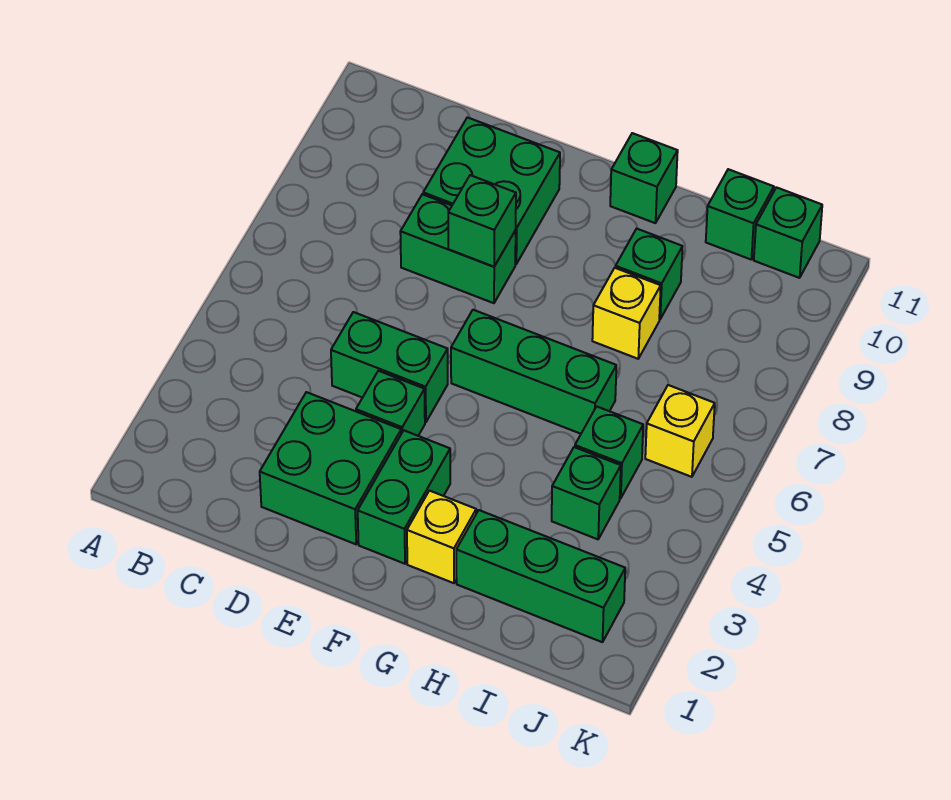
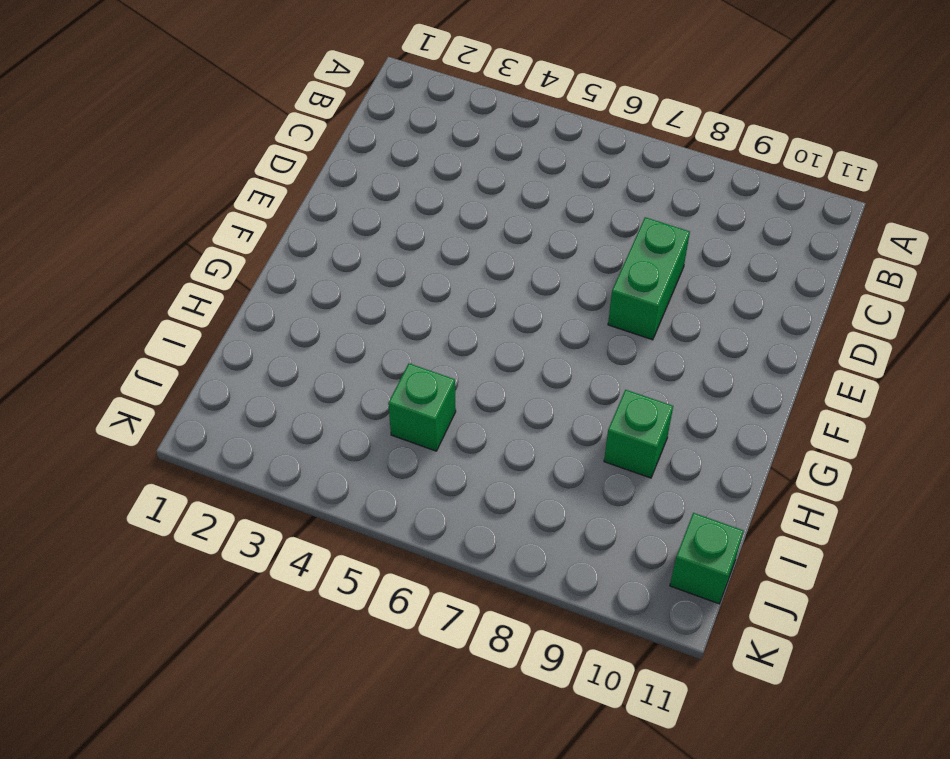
none -> green brick D2:E3 level 1
none -> green brick D5:E5 level 1
none -> green brick D9:E10 level 1

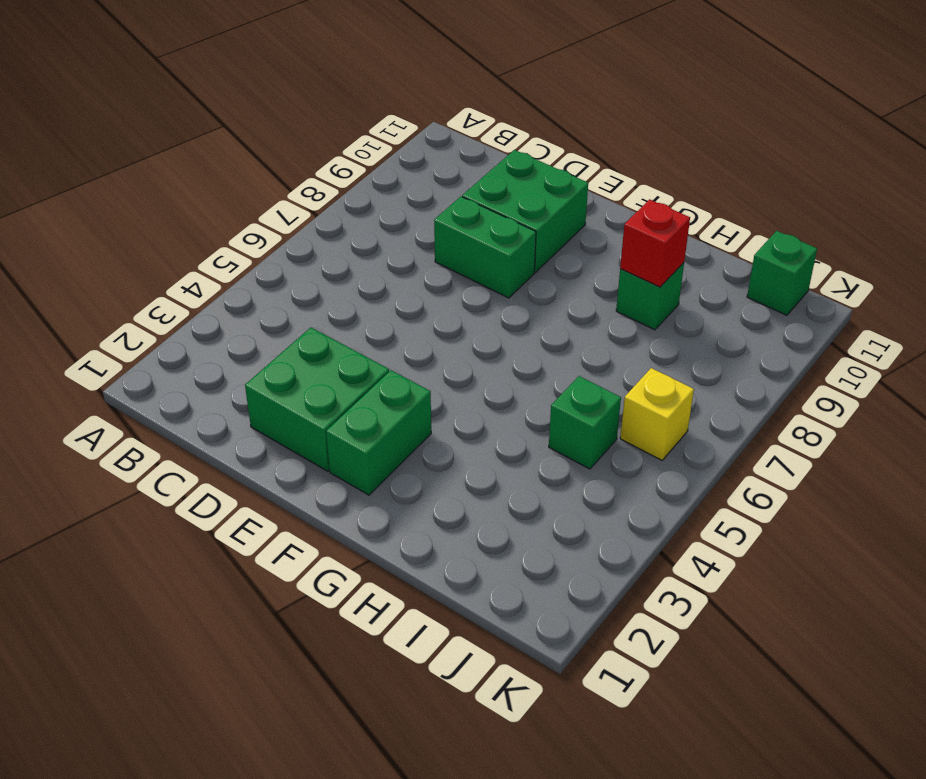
red brick H9 level 2 -> none
none -> green brick D5:E5 level 1
none -> green brick E4 level 1
none -> green brick F6:H6 level 1

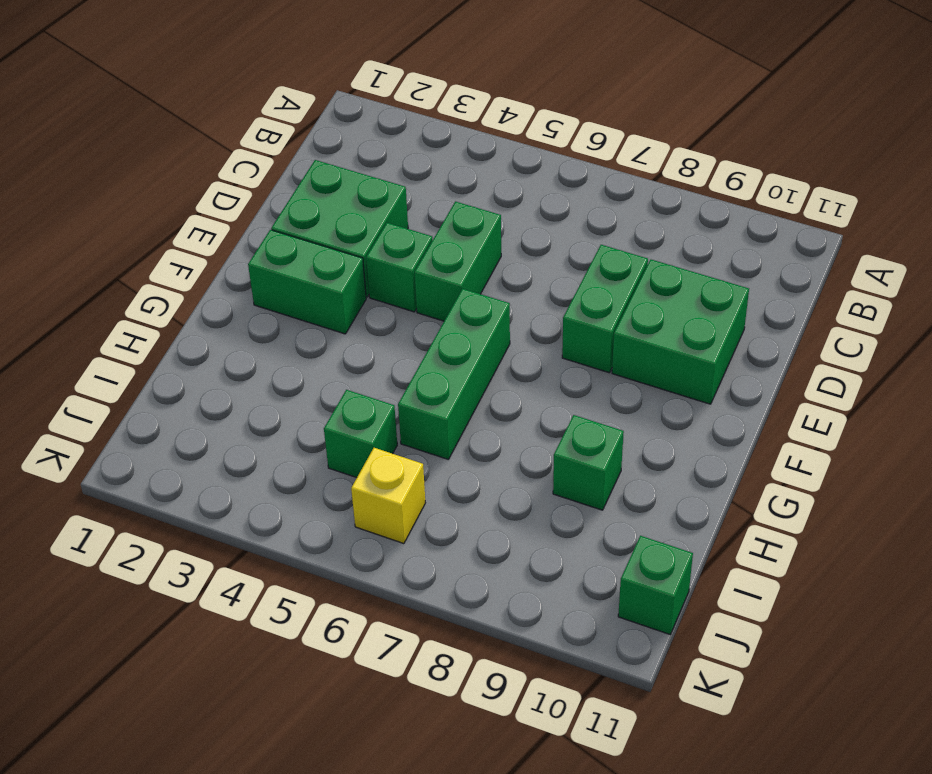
none -> yellow brick G2 level 1
none -> green brick G11 level 1
none -> green brick H2:J2 level 1

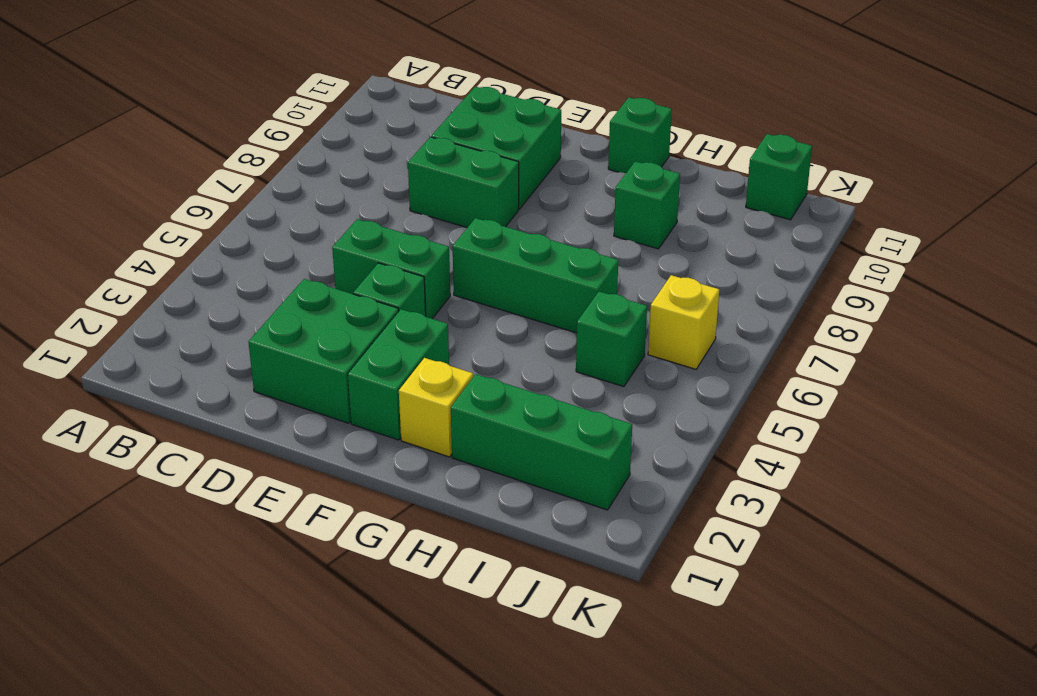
none -> yellow brick H8 level 1
none -> green brick I4 level 1
none -> green brick I11 level 1

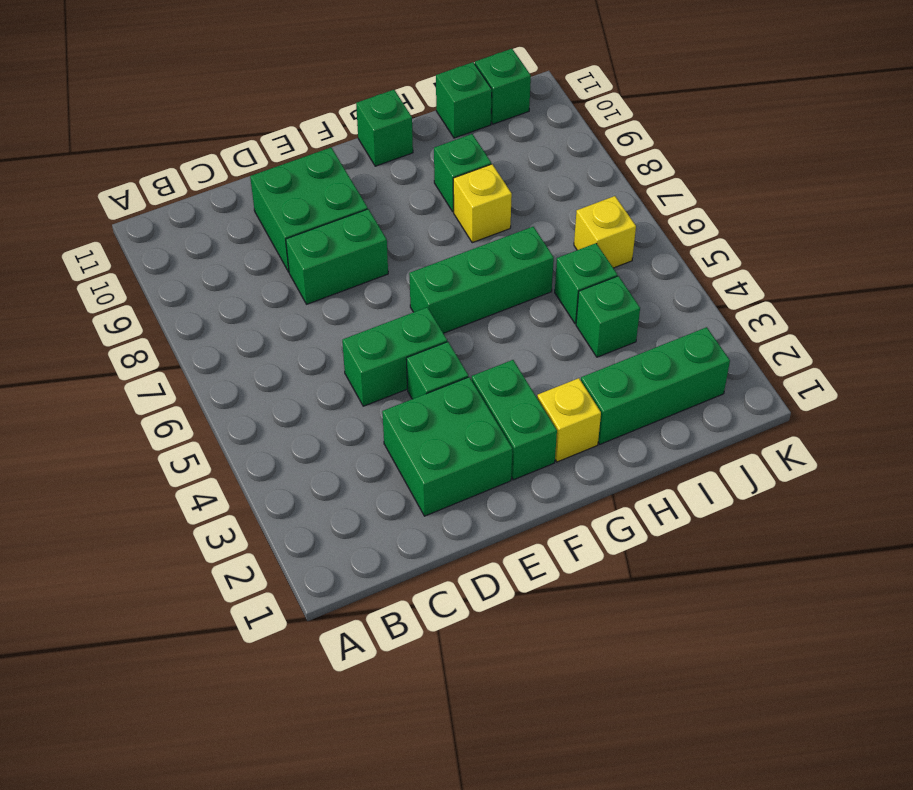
none -> green brick E8 level 2

